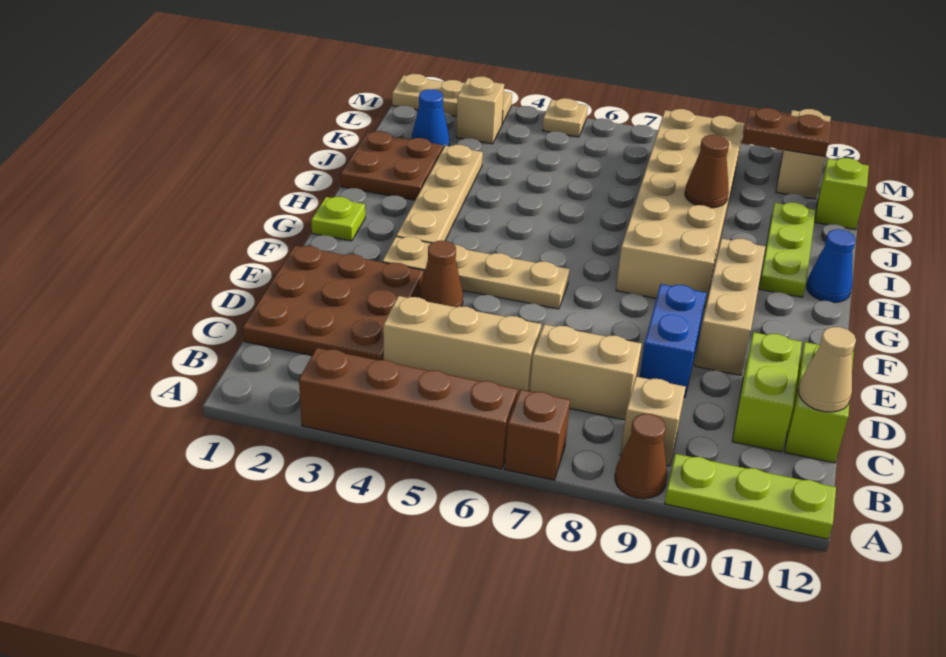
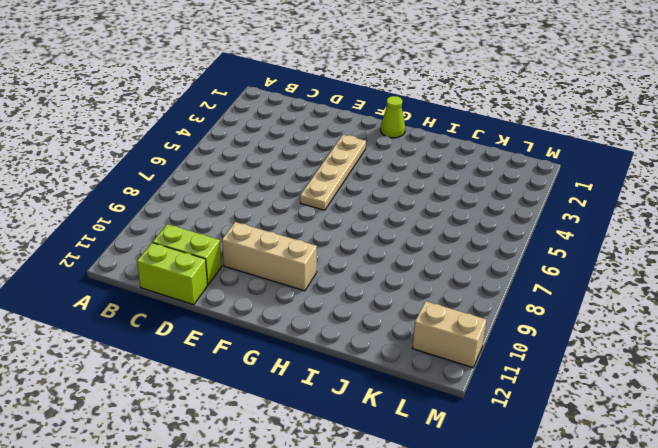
lime cone G1 level 1 -> lime plate G1 level 1
none -> brown brick A3:A6 level 1
none -> brown brick A7 level 1
none -> brown cone A9 level 1

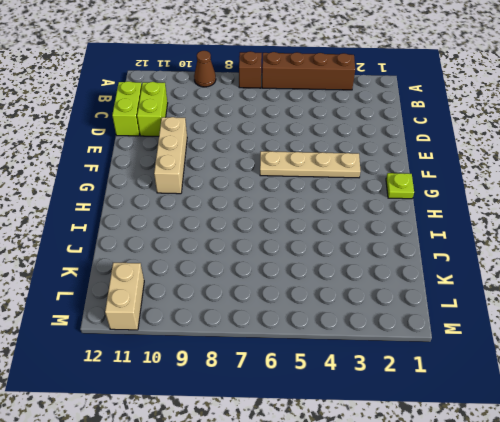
none -> lime plate A10:A12 level 1
none -> tan brick B9 level 1
none -> brown plate C1:E3 level 1

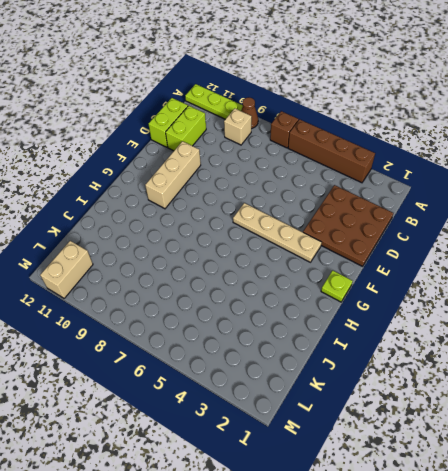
none -> tan brick C4:C6 level 1
none -> tan brick C7:C8 level 1
none -> blue brick D9:E9 level 1

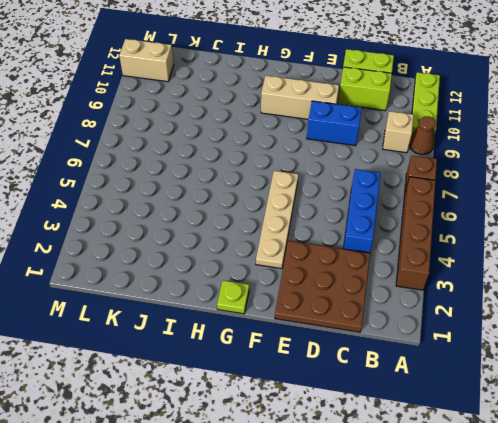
blue brick C4:C6 level 1 -> tan brick C4:C6 level 1
none -> tan brick C7:C8 level 1
none -> brown cone E4 level 1
none -> tan plate G3:J3 level 1

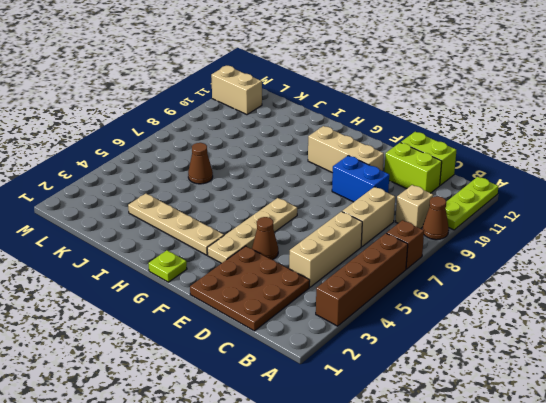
brown cone J6 level 1 -> brown cone I9 level 2
none -> tan brick G8:L9 level 1
none -> lime plate H11:J11 level 1
none -> blue cone H12 level 1

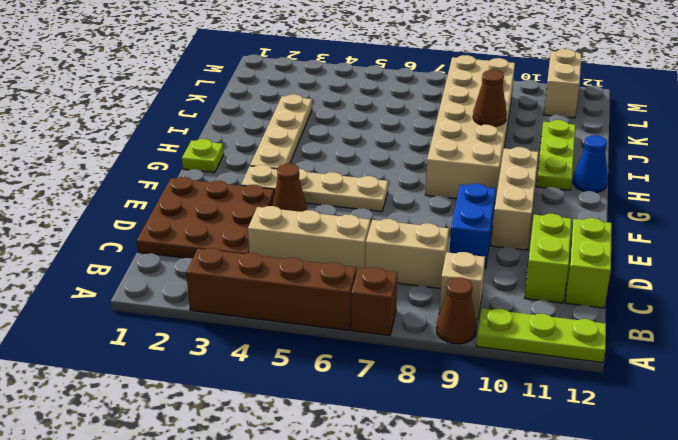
none -> brown plate I1:J2 level 1
none -> blue cone K2 level 1
none -> lime brick K12 level 1

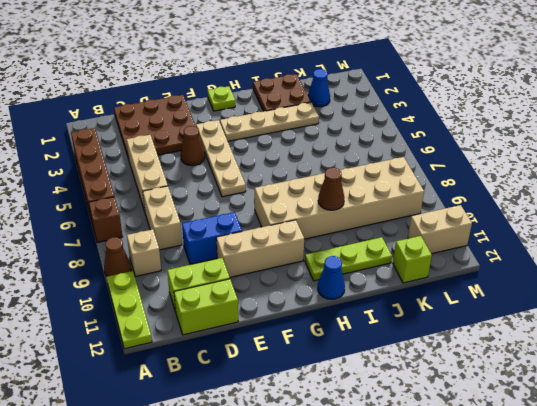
none -> tan brick L3 level 1
none -> tan plate M1:M3 level 1
none -> tan plate M5 level 1

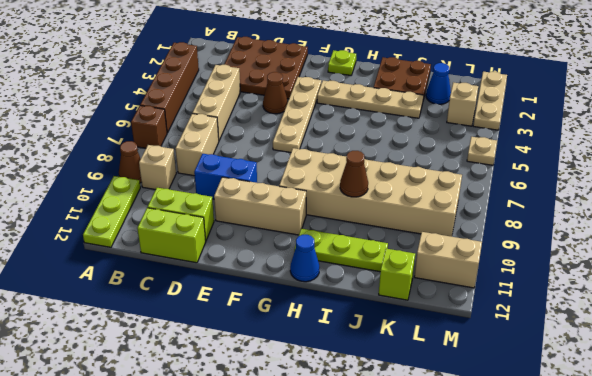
none -> tan cone C12 level 2
none -> brown plate L10:L11 level 2

